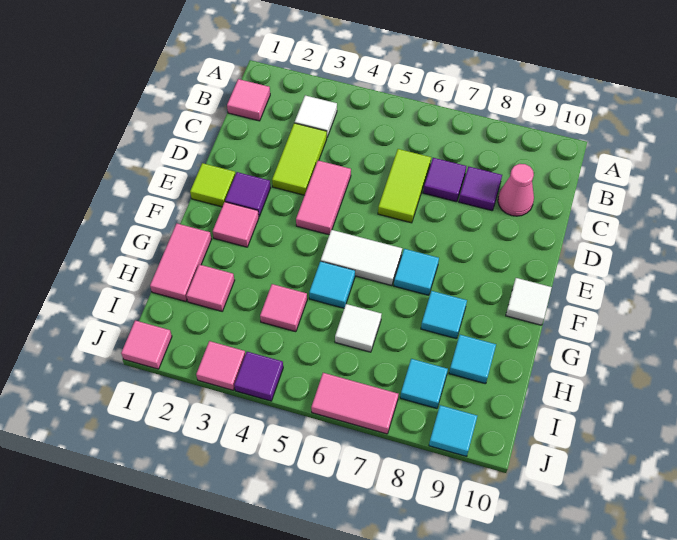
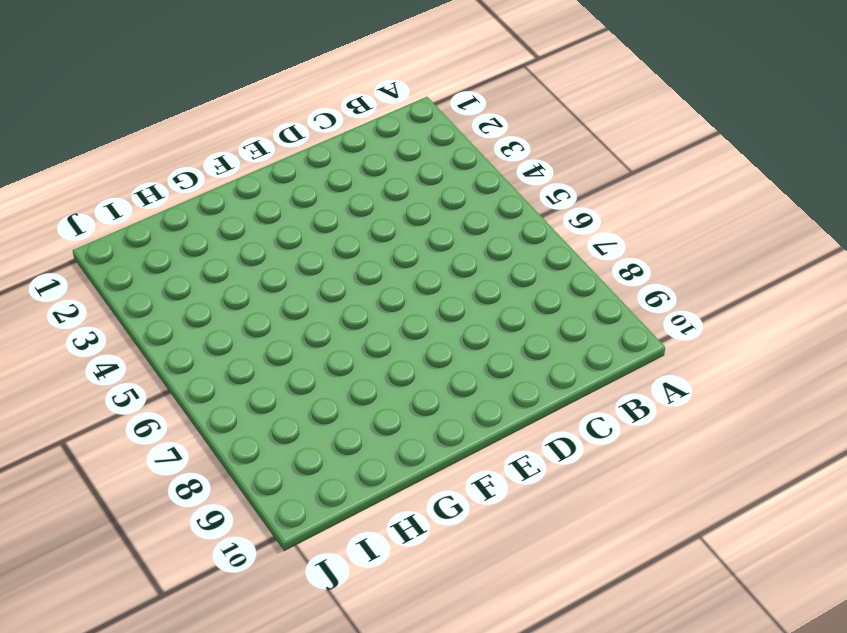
none -> pink tile B1 level 1
none -> white tile B3 level 1
none -> lime tile C3:D3 level 1

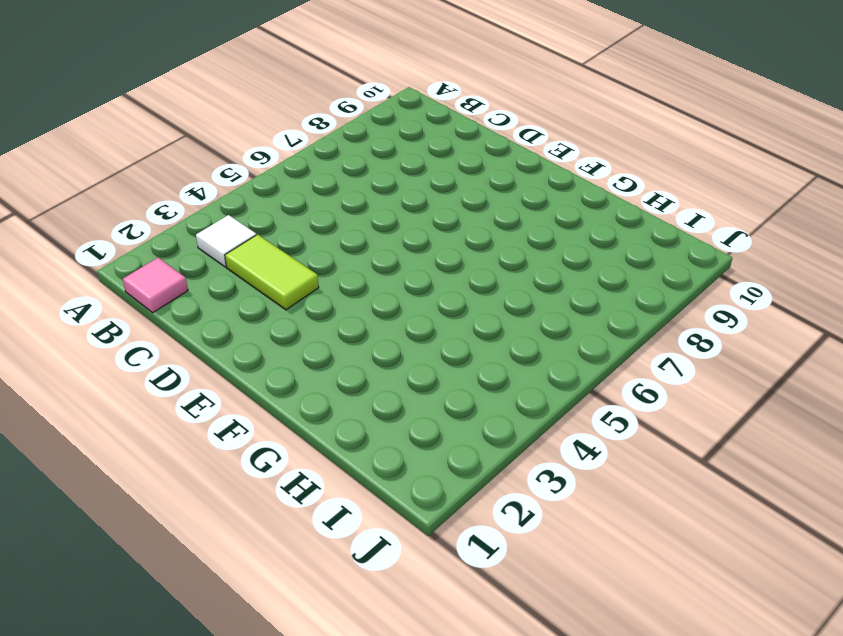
none -> lime tile C6:D6 level 1
none -> purple tile C7 level 1
none -> purple tile C8 level 1

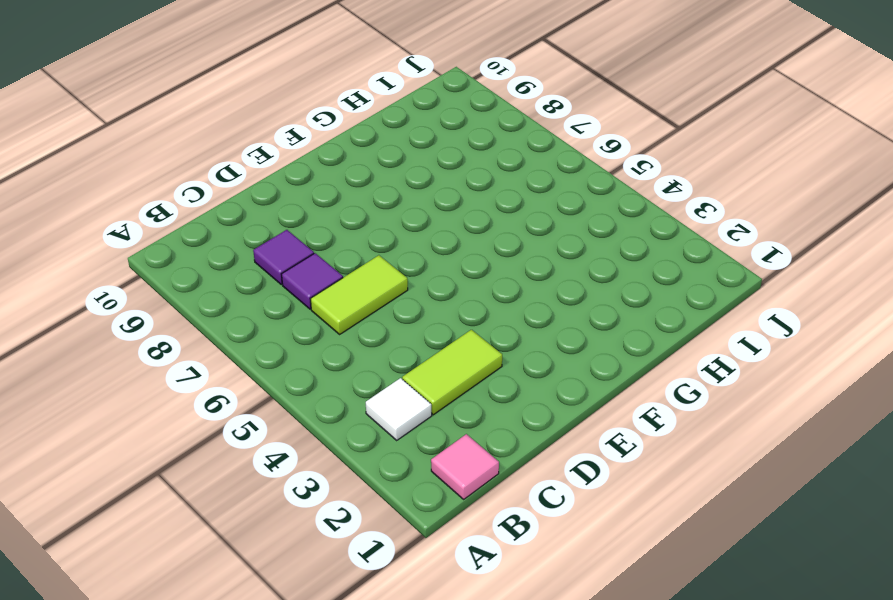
none -> pink cone C9 level 1
none -> pink tile D4:E4 level 1
none -> lime tile E1 level 1

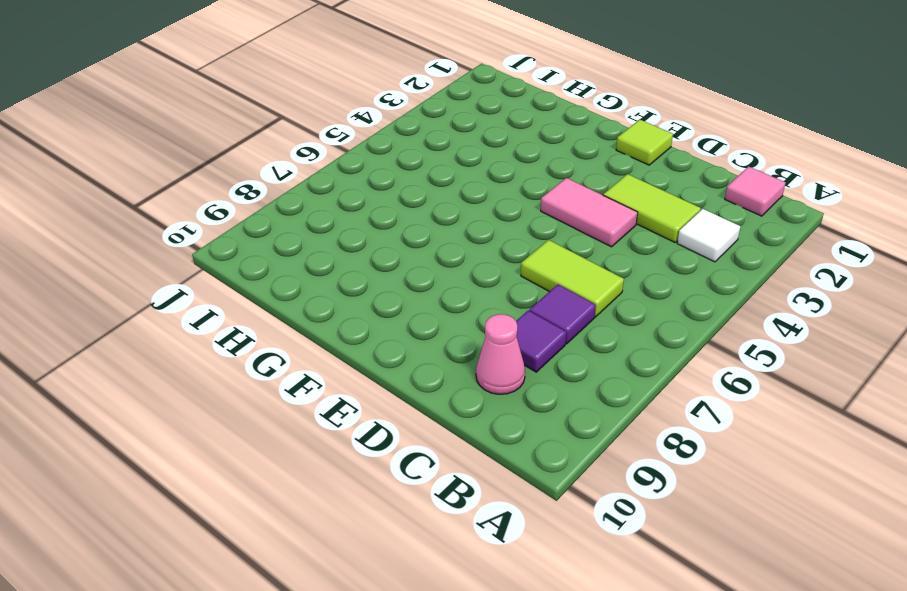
none -> purple tile E2 level 1
none -> pink tile F2 level 1
none -> white tile F5:F6 level 1

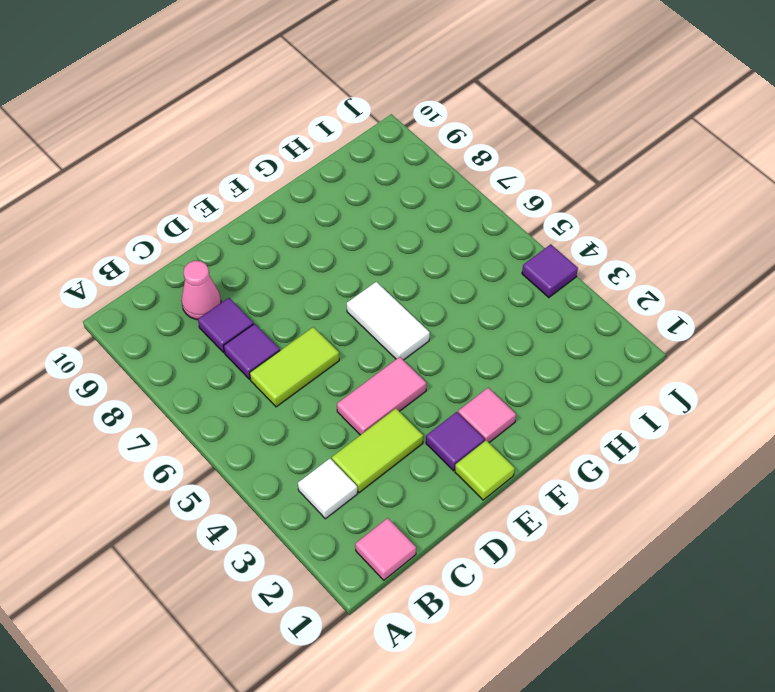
none -> cyan tile F7 level 1
none -> white tile F10 level 1
none -> pink tile G1:H1 level 1

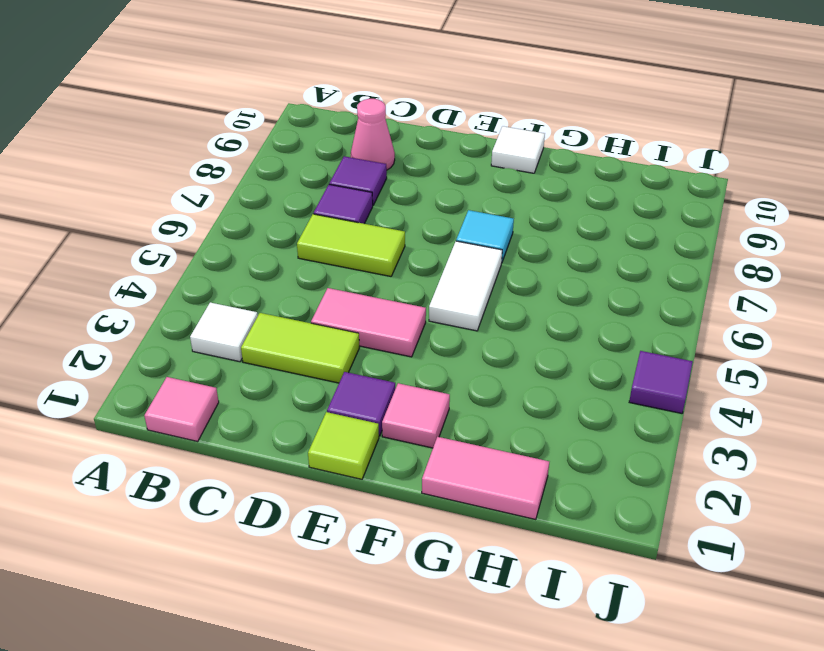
none -> cyan tile G5 level 1
none -> cyan tile G8 level 1
none -> pink tile H2 level 1

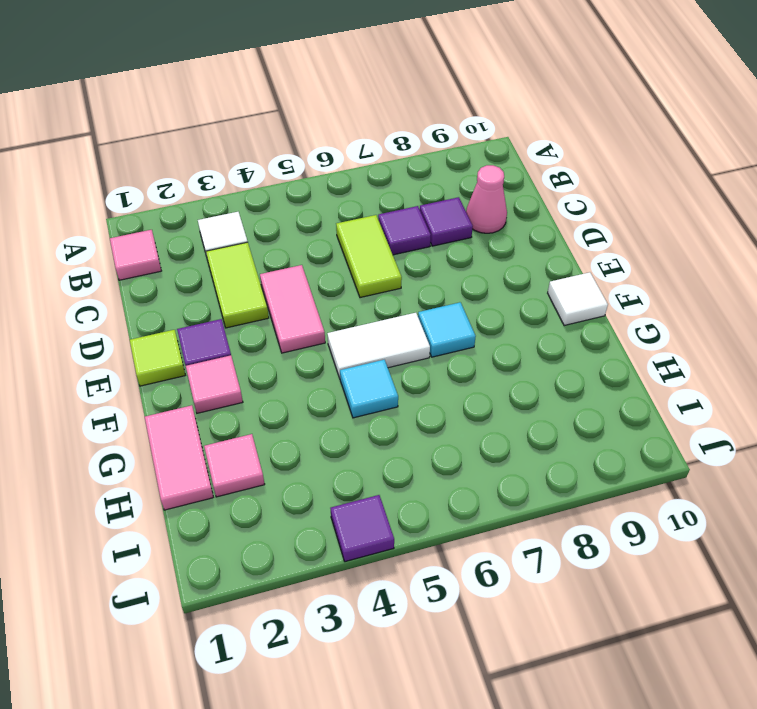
none -> cyan tile G8 level 1
none -> pink tile H4 level 1
none -> white tile H6 level 1

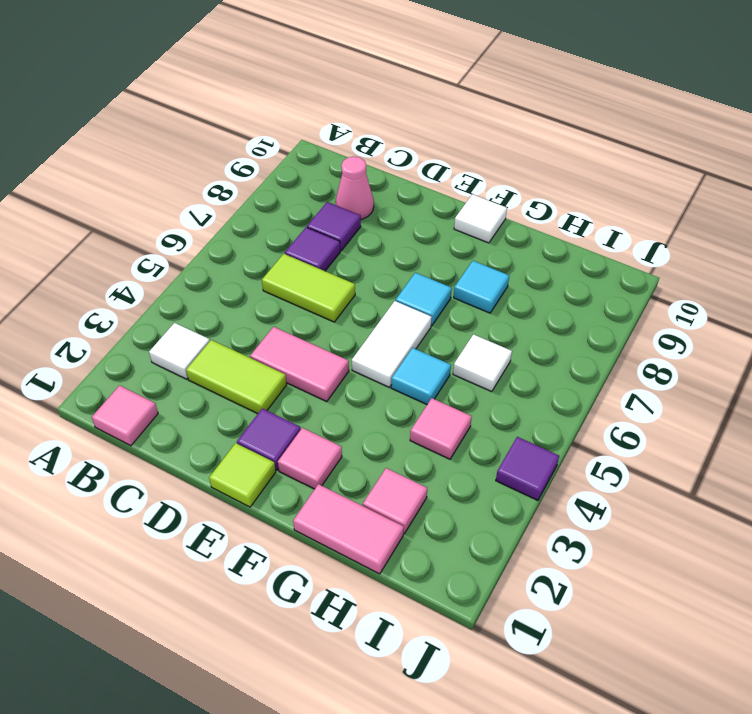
none -> cyan tile H9 level 1
none -> cyan tile I8 level 1
none -> pink tile J1 level 1

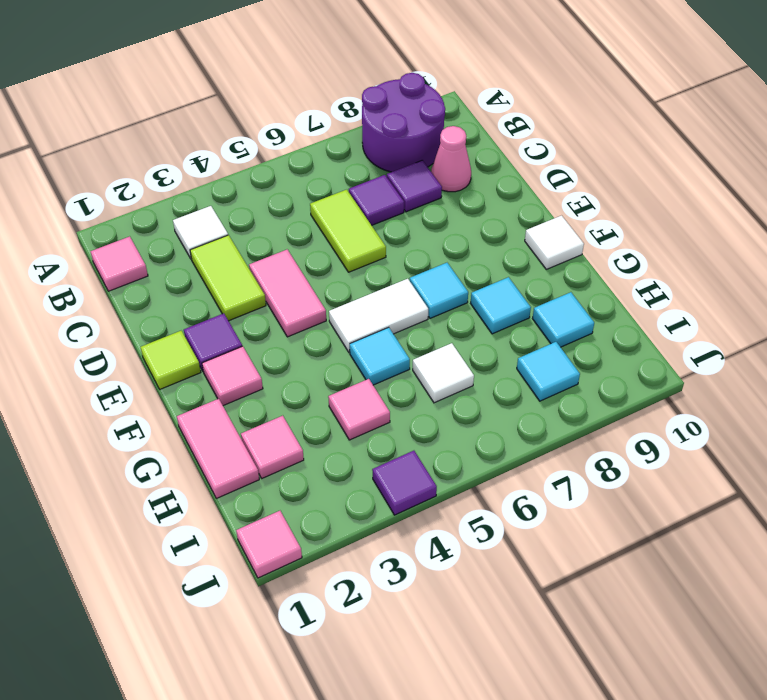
purple round brick A8:B9 level 1 -> none
none -> pink tile J3 level 1
none -> pink tile J6:J7 level 1
none -> cyan tile J9 level 1

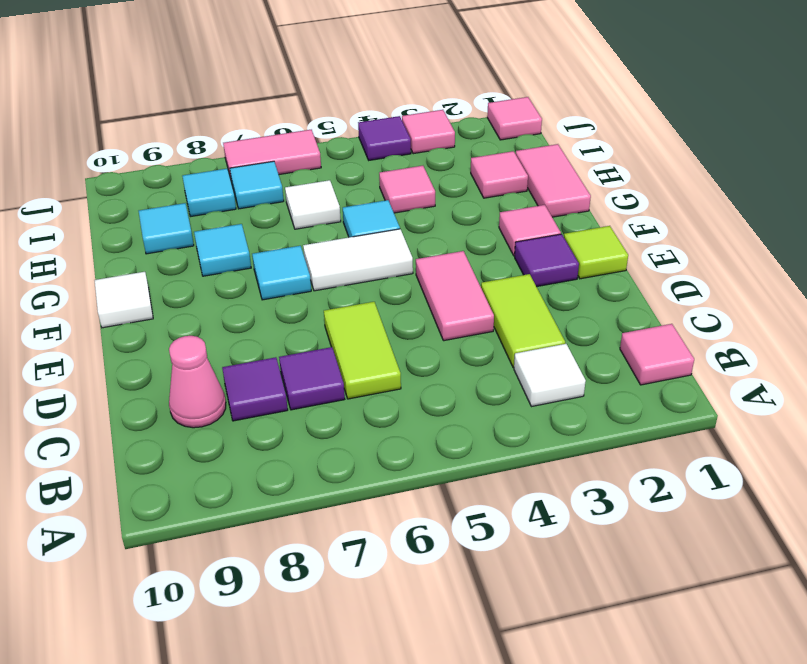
cyan tile I7 level 1 -> cyan tile J9 level 1

